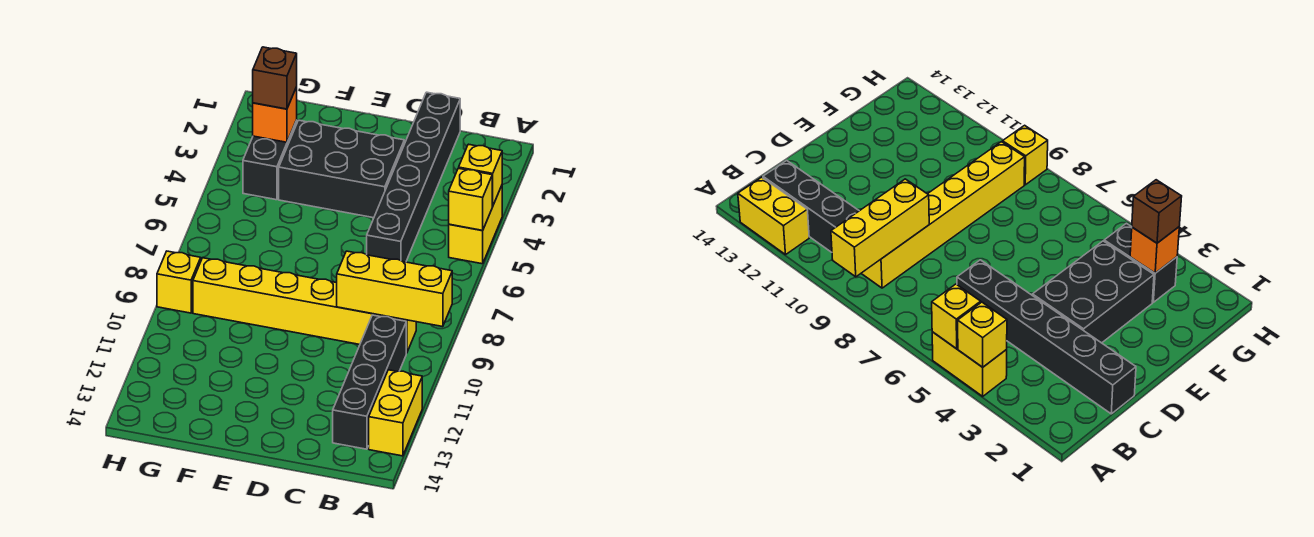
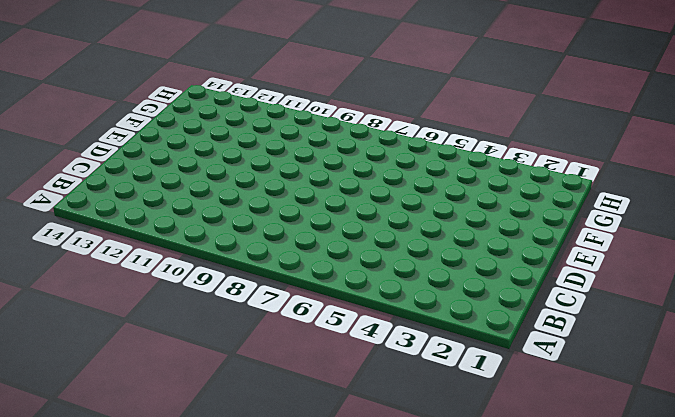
none -> yellow brick A4:A5 level 1
none -> yellow brick A12:A13 level 1
none -> yellow brick B9:G9 level 1

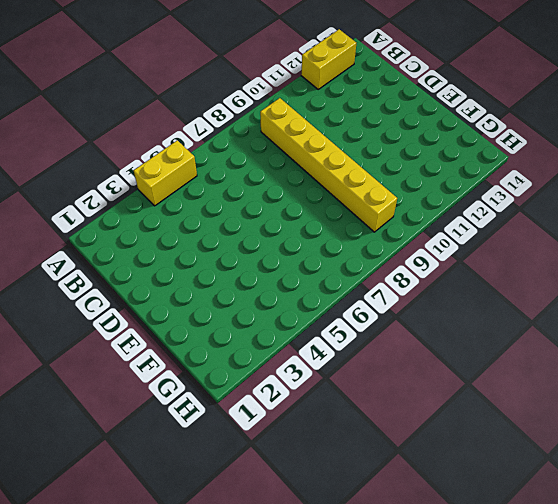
none -> black brick B10:B13 level 1
none -> black brick C1:C6 level 1
none -> black brick D3:F4 level 1

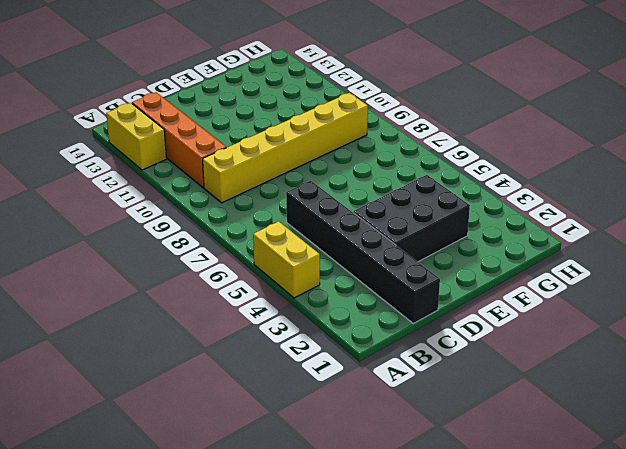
orange brick B10:B13 level 1 -> black brick B10:B13 level 1
none -> black brick G3:G4 level 1
none -> yellow brick H9 level 1
none -> yellow brick A4 level 2

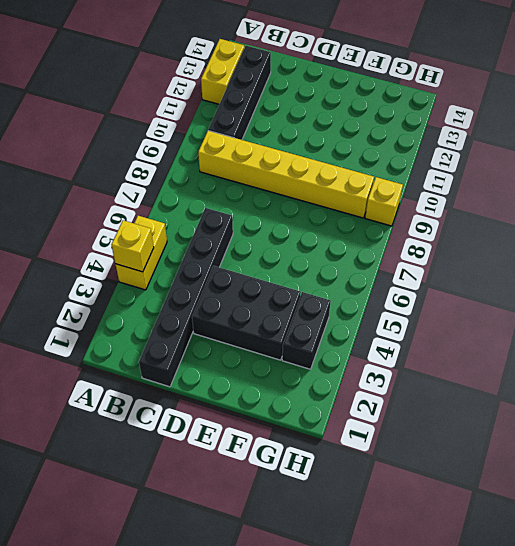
none -> yellow brick A5 level 2
none -> yellow brick A9:C9 level 2
none -> orange brick G3 level 2

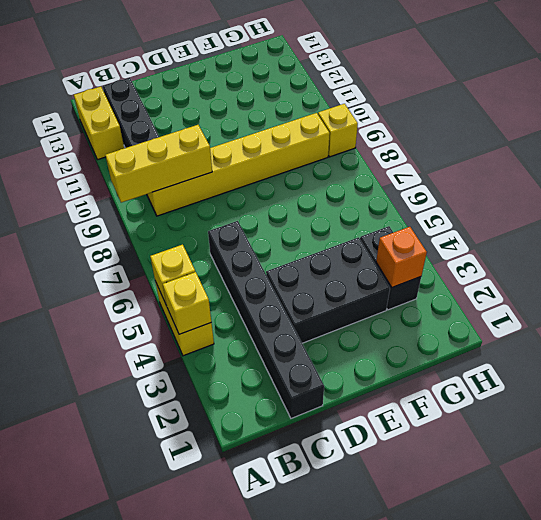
none -> brown brick G3 level 3

